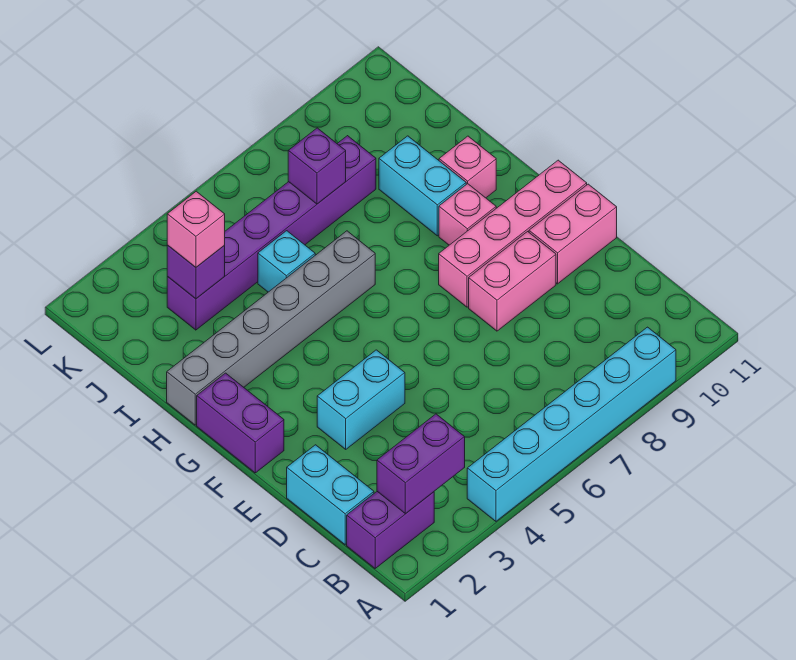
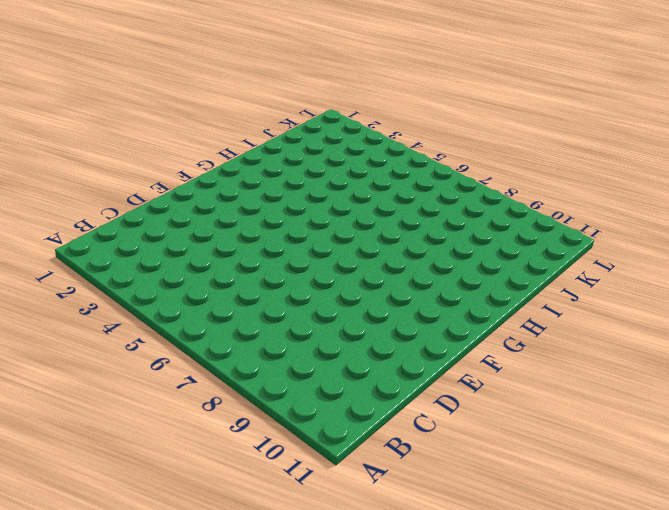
none -> cyan brick A4:A9 level 1
none -> purple brick B1:B2 level 1
none -> cyan brick C1:D1 level 1

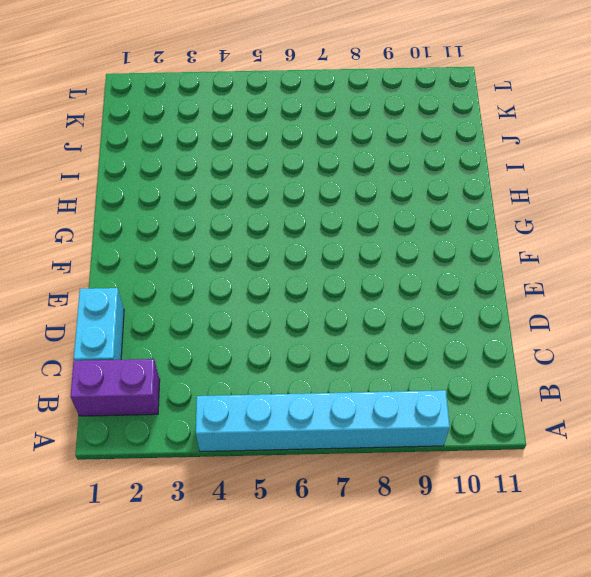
none -> cyan brick E3:E4 level 1
none -> pink brick E8:E9 level 1
none -> pink brick E10:E11 level 1

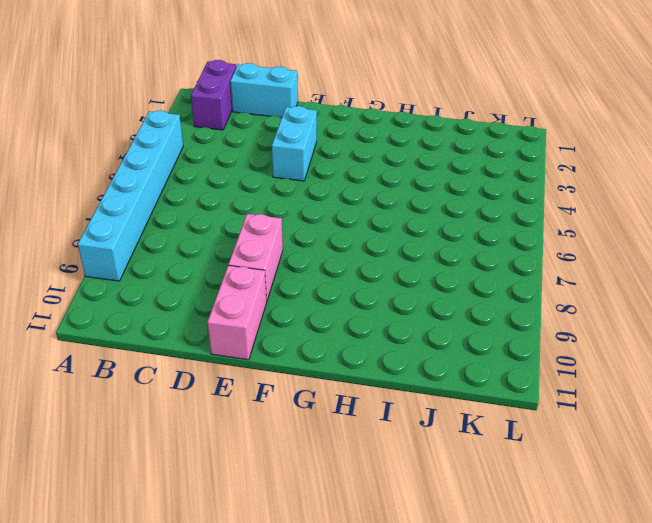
none -> purple brick F1:G1 level 1
none -> pink brick F8:F11 level 1
none -> pink brick G9 level 1

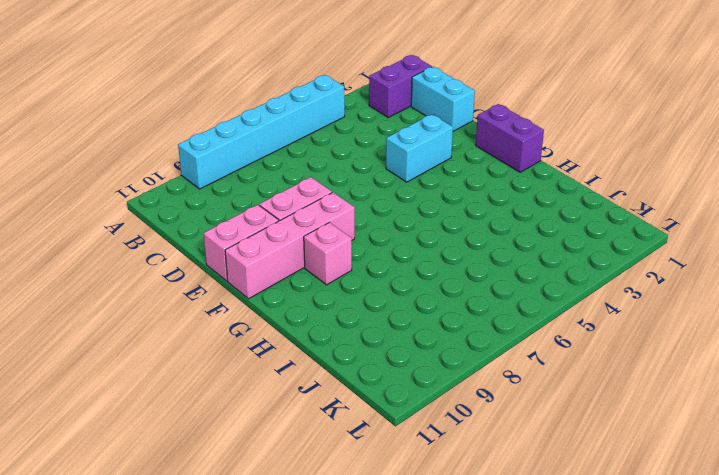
none -> grey brick H1:H6 level 1
none -> cyan brick H9:I9 level 1
none -> pink brick H10 level 1

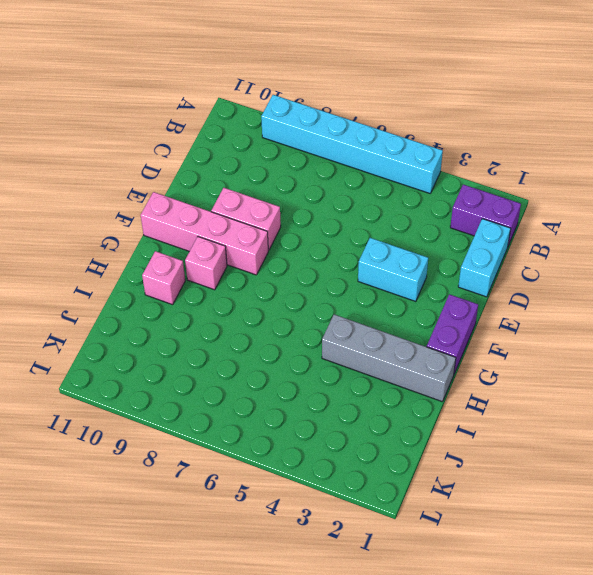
grey brick H1:H4 level 1 -> grey brick H1:H6 level 1
none -> pink brick E10:E11 level 1
none -> cyan brick H9:I9 level 1
none -> cyan brick I5 level 1

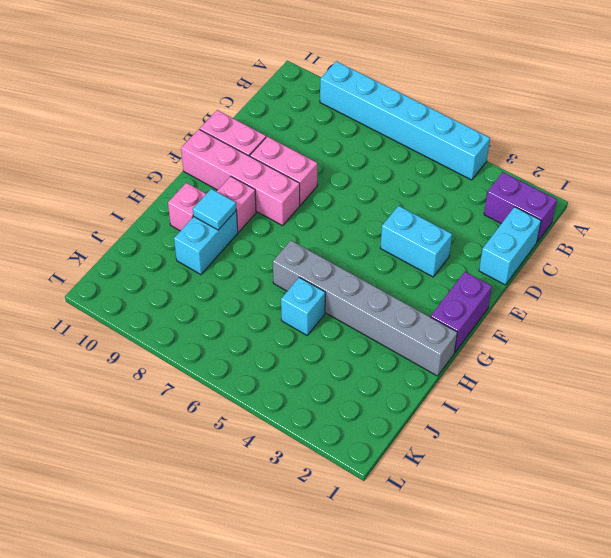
cyan tile H9 level 2 -> none
none -> purple brick J3:J8 level 1
none -> purple brick B2:B3 level 2
none -> purple brick J3 level 2

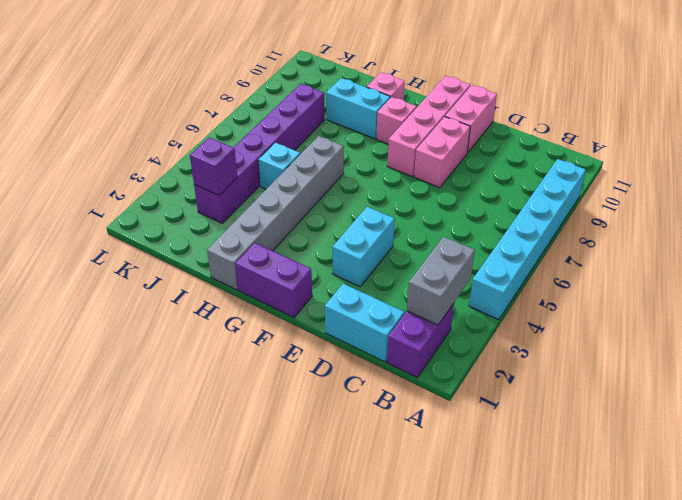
grey brick B2:B3 level 2 -> purple brick B2:B3 level 2
none -> purple brick J7 level 2
none -> pink brick J3 level 3

